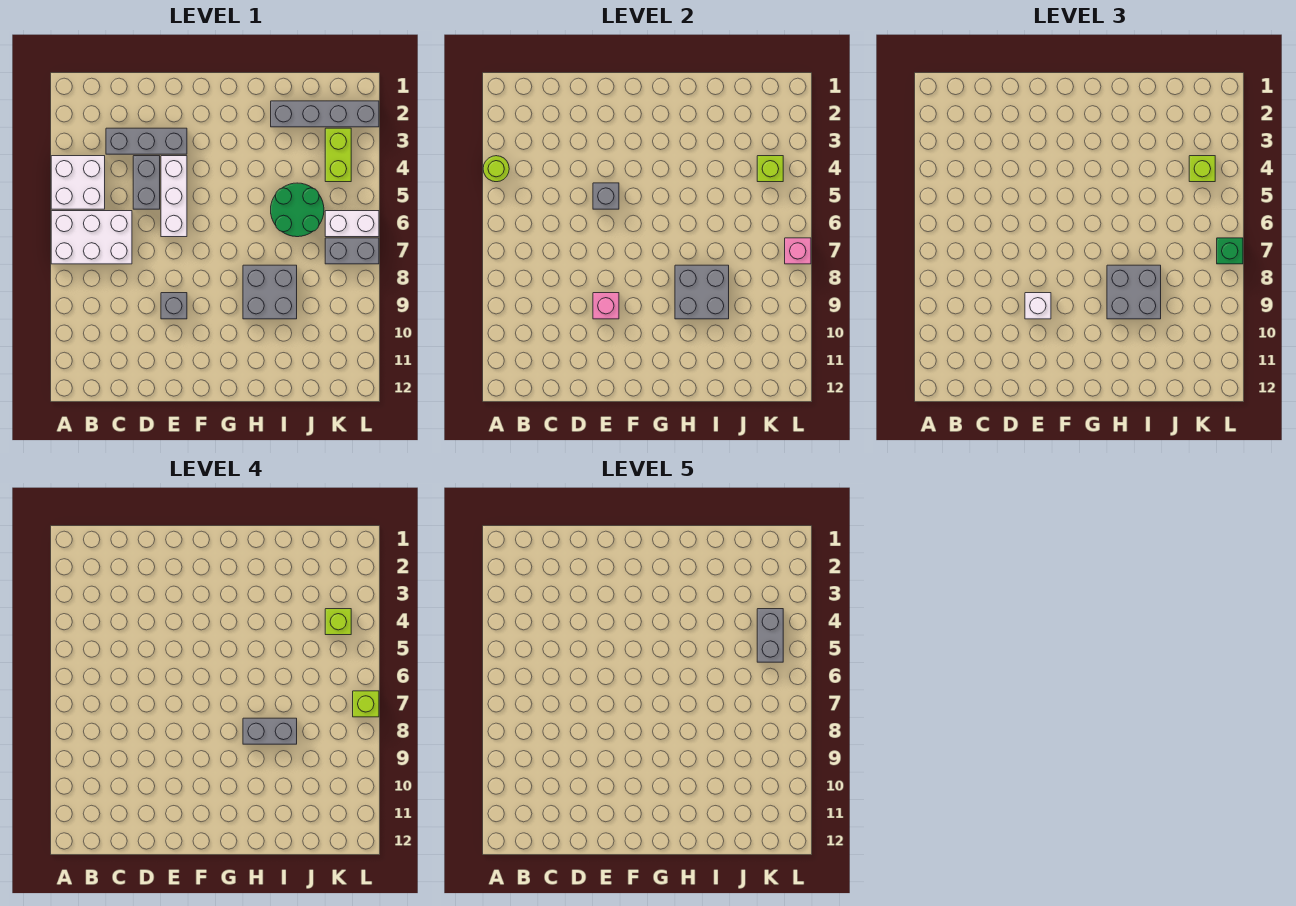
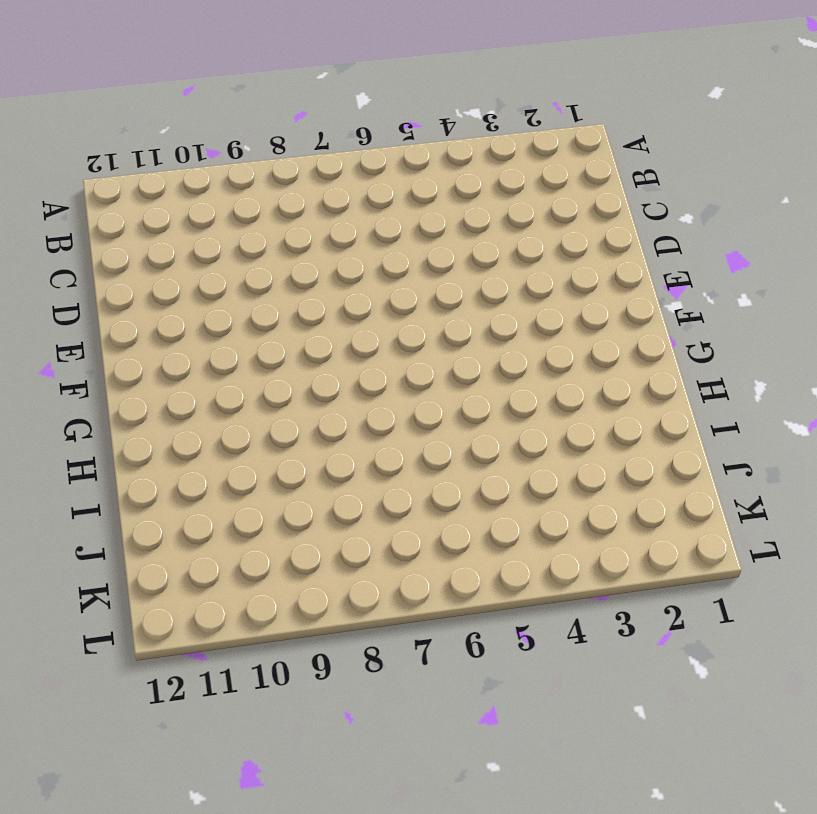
none -> white brick A4:B5 level 1
none -> white brick A6:C7 level 1
none -> grey brick C3:E3 level 1

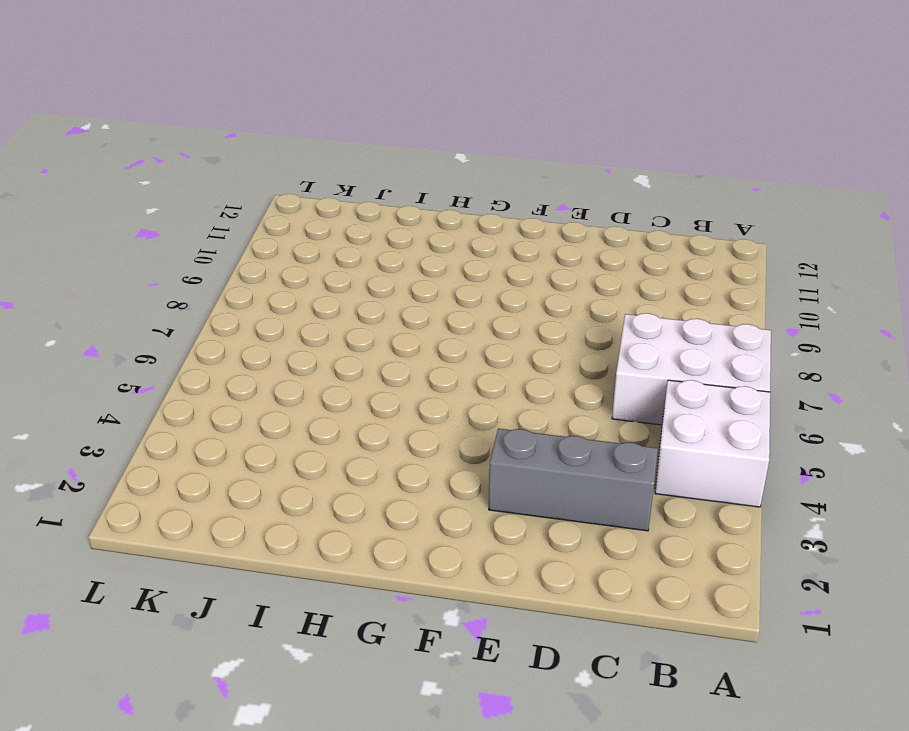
none -> grey brick D4:D5 level 1
none -> white brick E4:E6 level 1
none -> grey brick E9 level 1

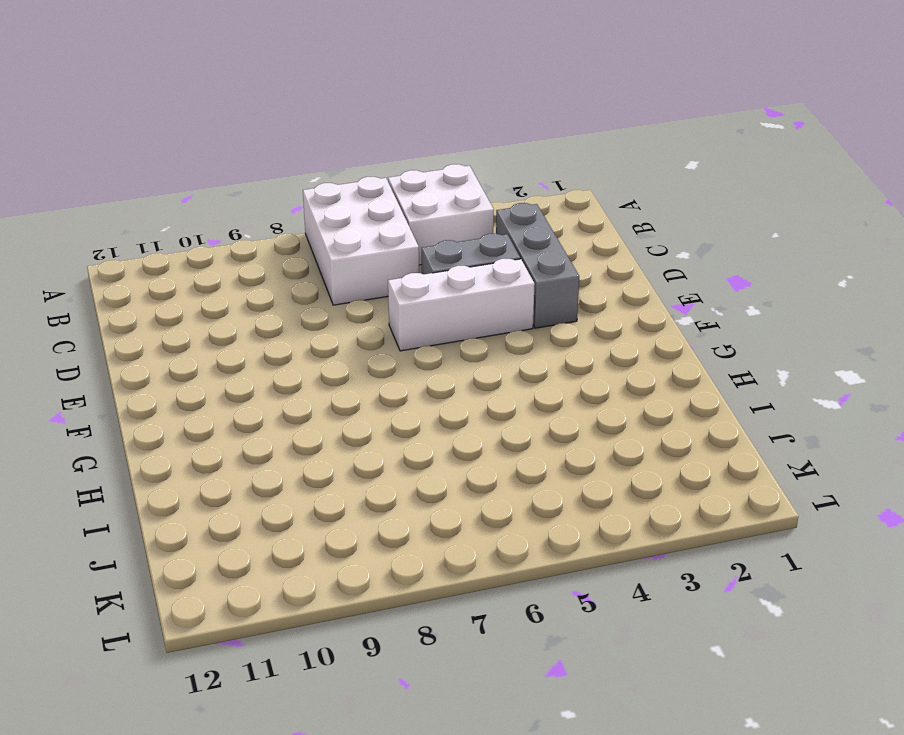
none -> grey brick E9 level 1
none -> grey brick H8:I9 level 1
none -> grey brick I2:L2 level 1

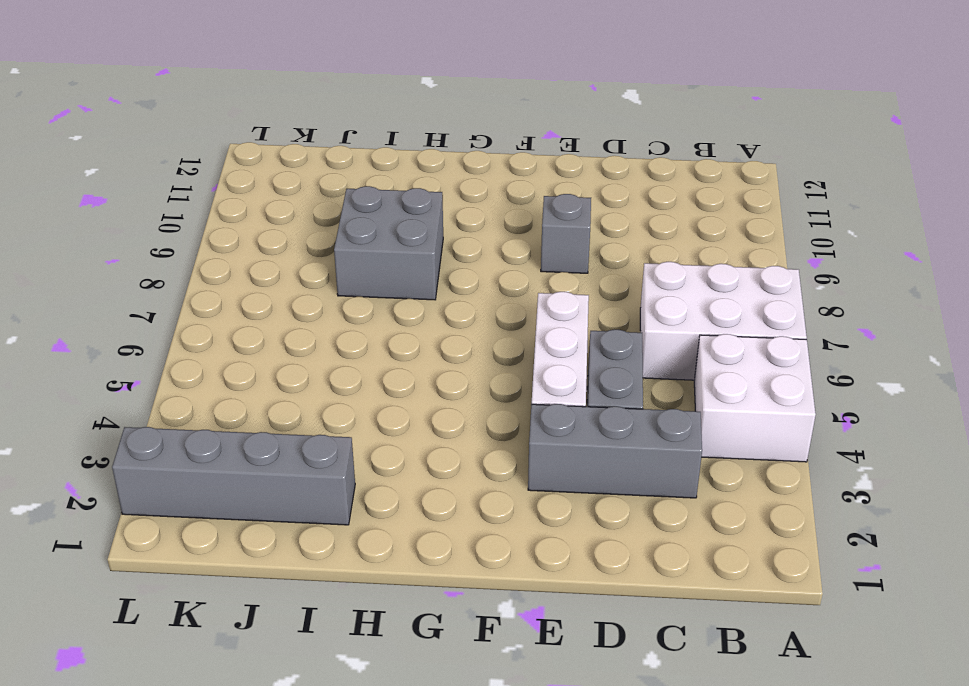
none -> green round brick I5:J6 level 1
none -> lime brick K3:K4 level 1
none -> white brick K6:L6 level 1

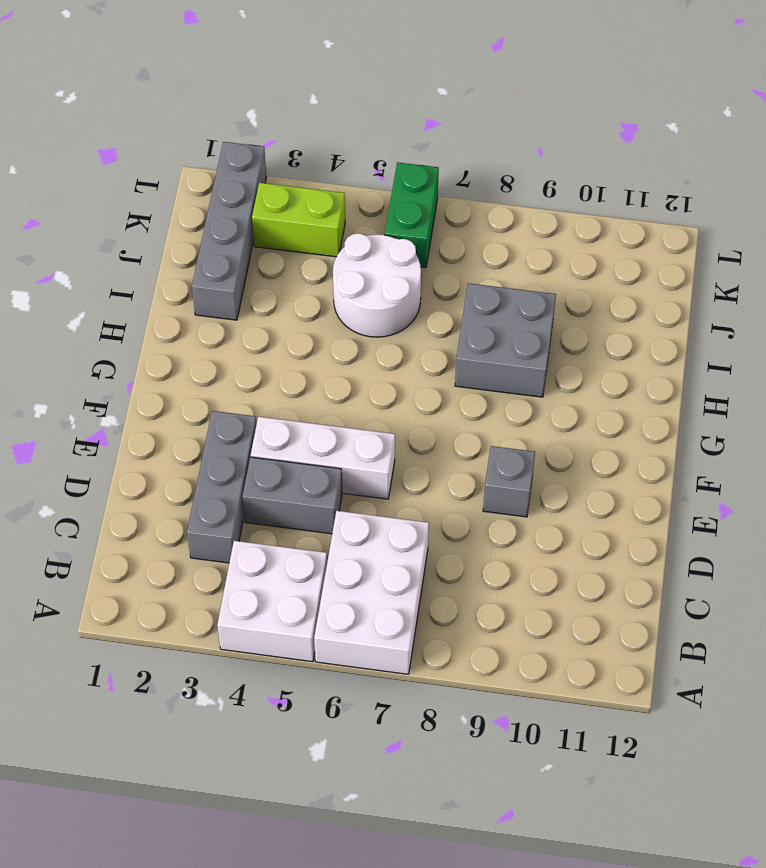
white round brick I5:J6 level 1 -> green round brick I5:J6 level 1
green brick K6:L6 level 1 -> white brick K6:L6 level 1
none -> grey brick K7:L7 level 1
none -> lime round brick A4 level 2
none -> grey brick E5 level 2

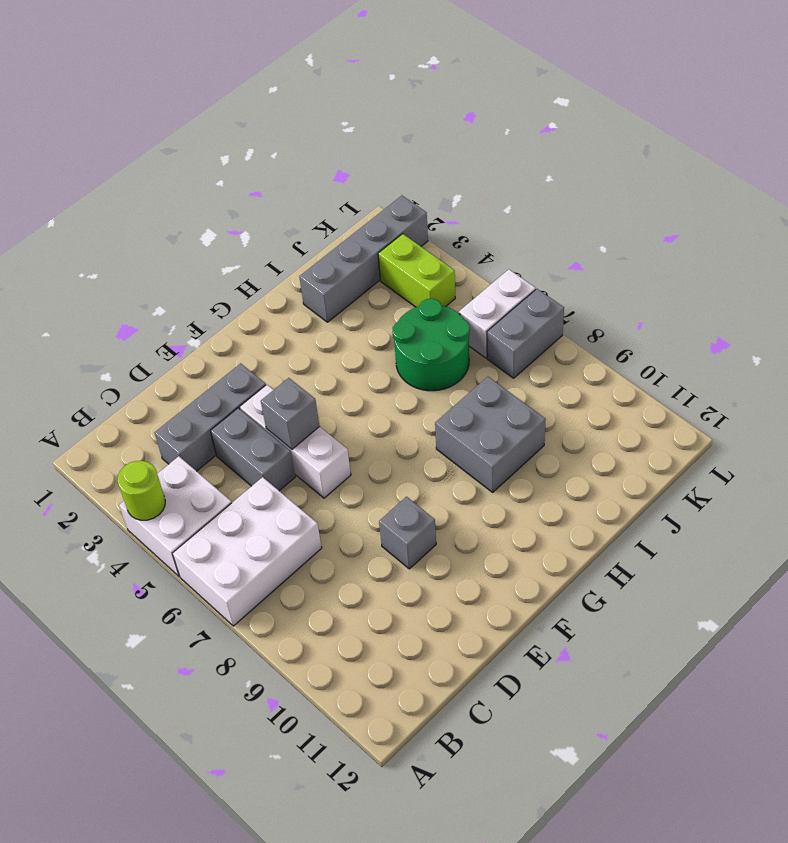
none -> pink brick E9 level 2
none -> grey brick H8:I9 level 2
none -> lime brick K4 level 2

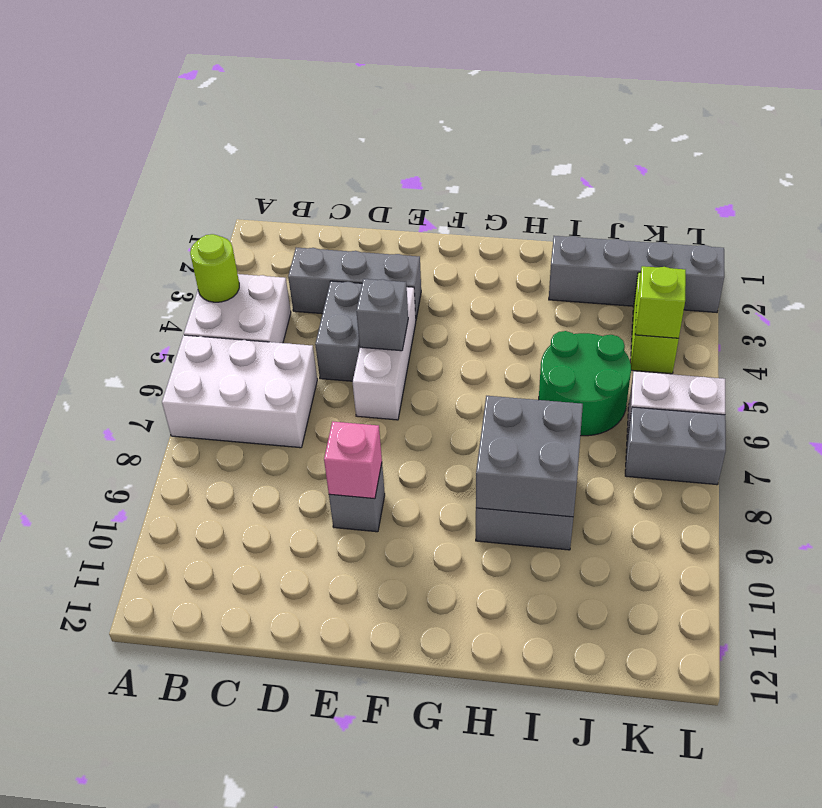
none -> pink brick L7 level 2
none -> white brick E9 level 3
none -> grey brick H8:I9 level 3

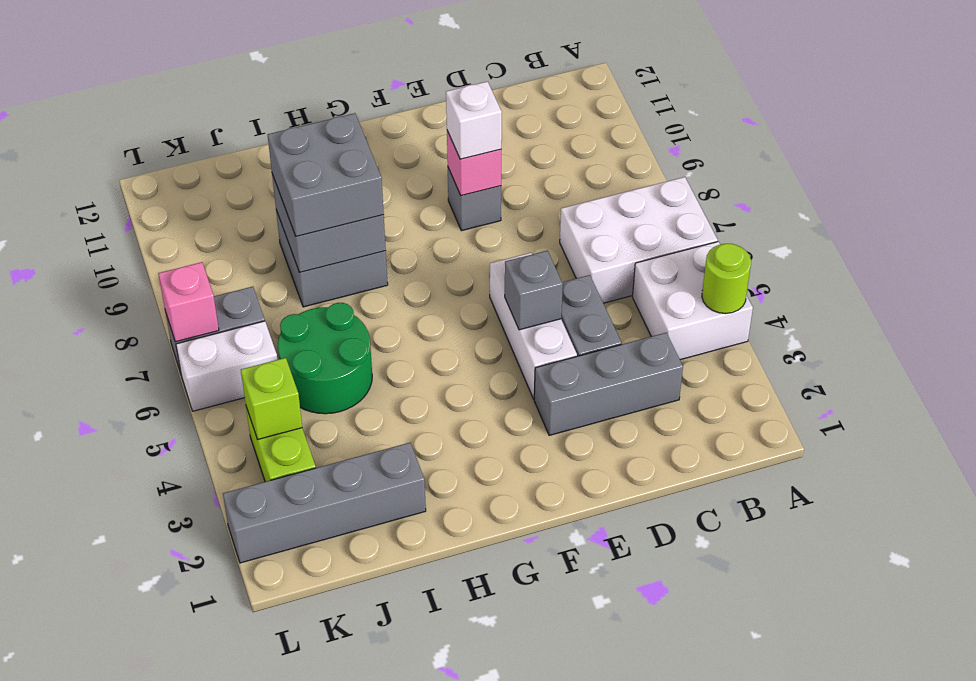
none -> lime brick K4 level 3
none -> green brick L7 level 3
none -> grey brick H8:I8 level 4

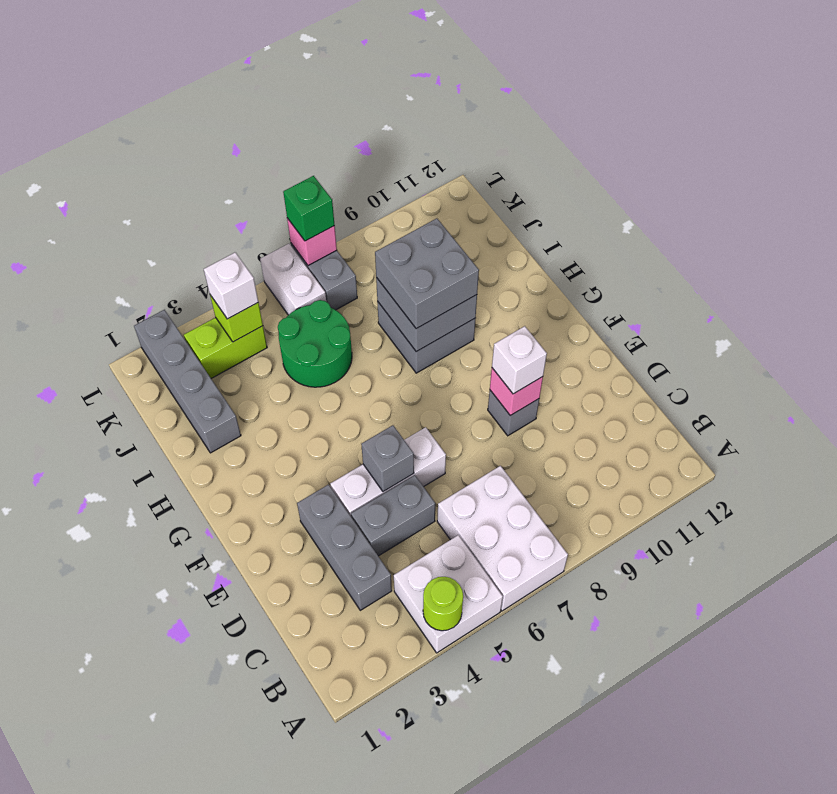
white brick K4 level 3 -> lime brick K4 level 3
none -> grey brick H8:I8 level 4
none -> lime brick K4 level 4
none -> lime brick L7 level 4

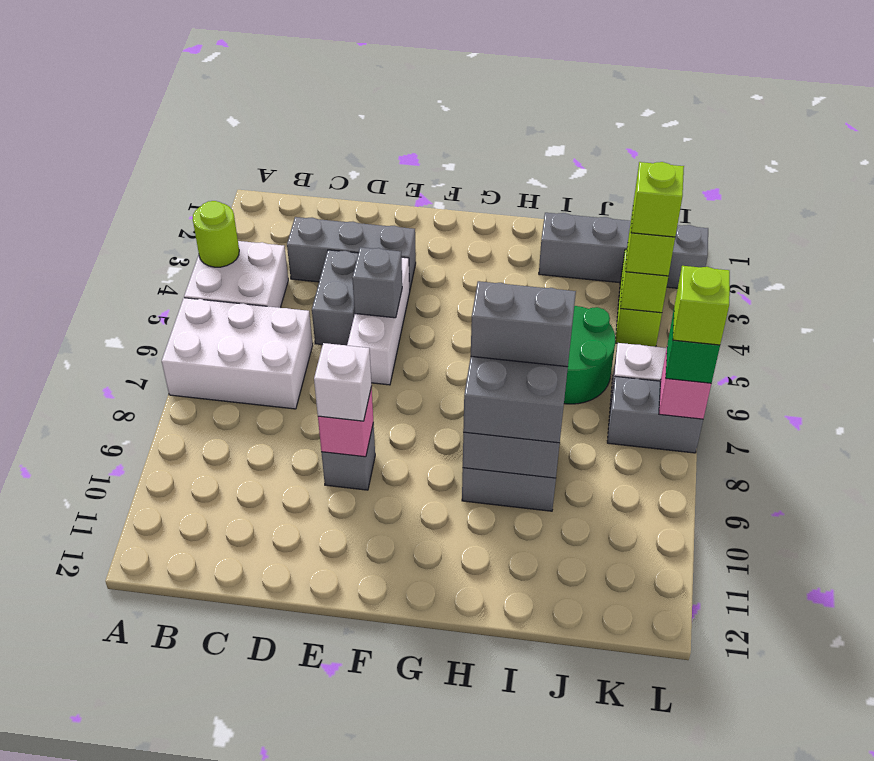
none -> grey brick K4:K5 level 5

